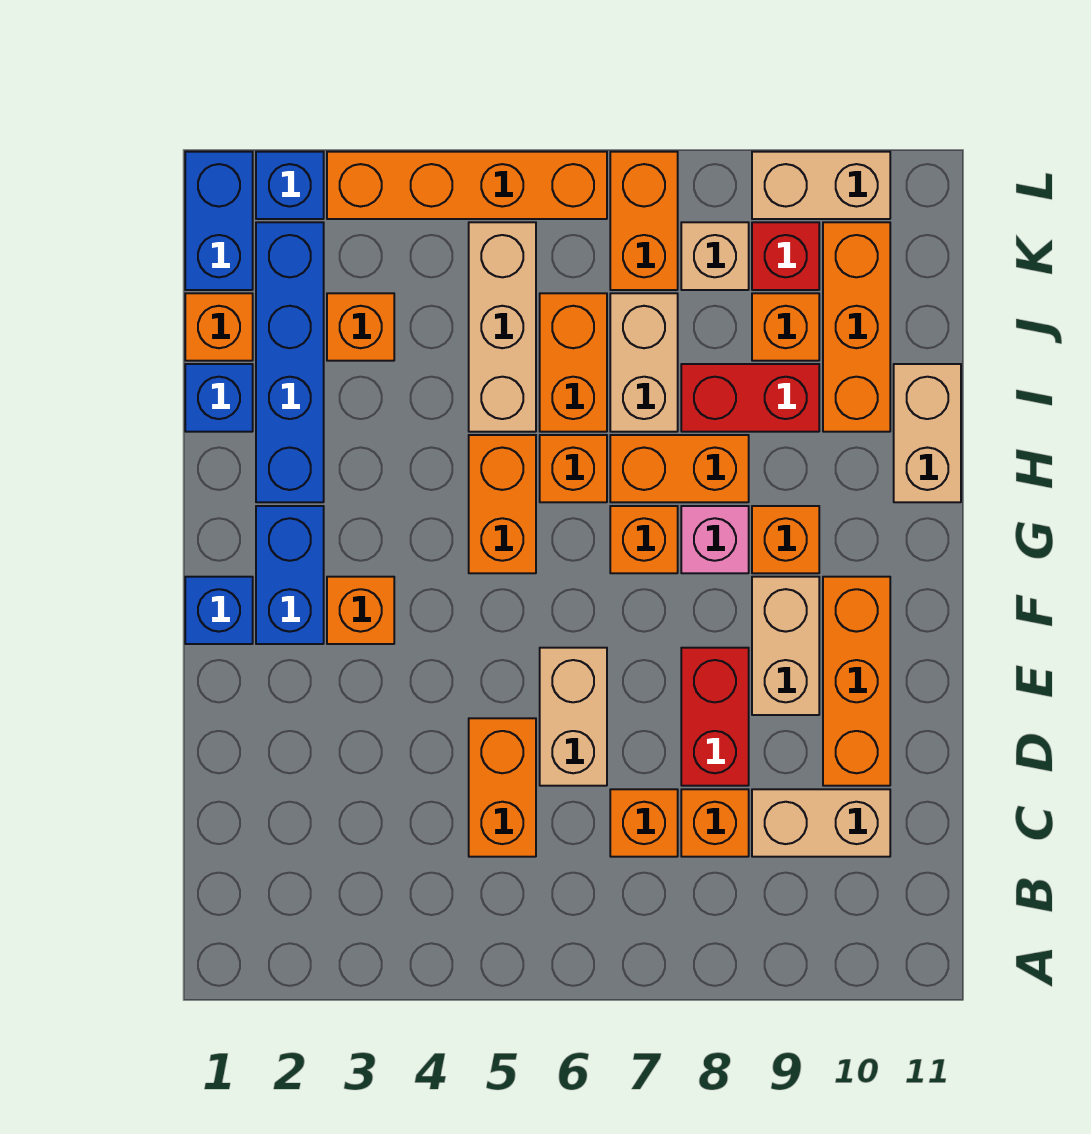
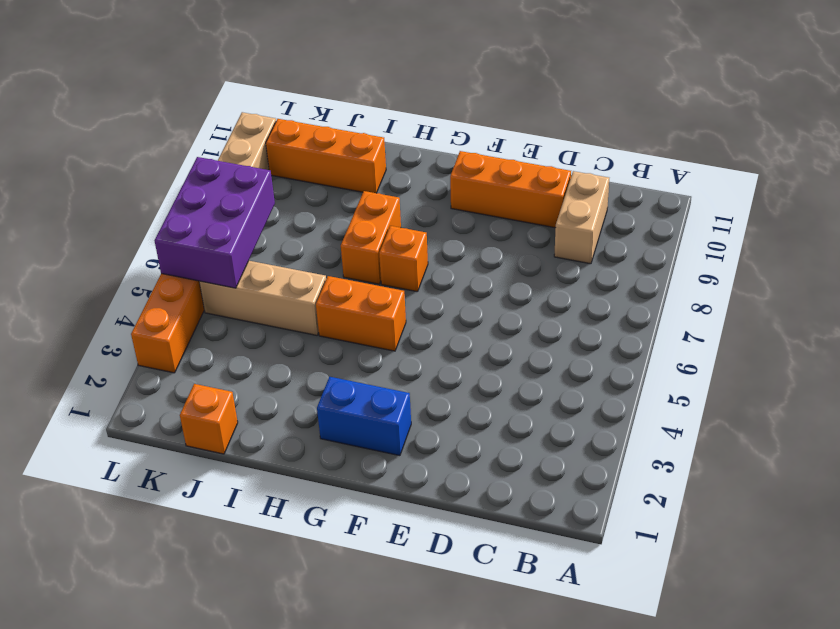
purple brick K5:L7 level 2 -> none
none -> orange brick C5:D5 level 1
none -> orange brick C7 level 1
none -> orange brick C8 level 1
none -> tan brick D6:E6 level 1

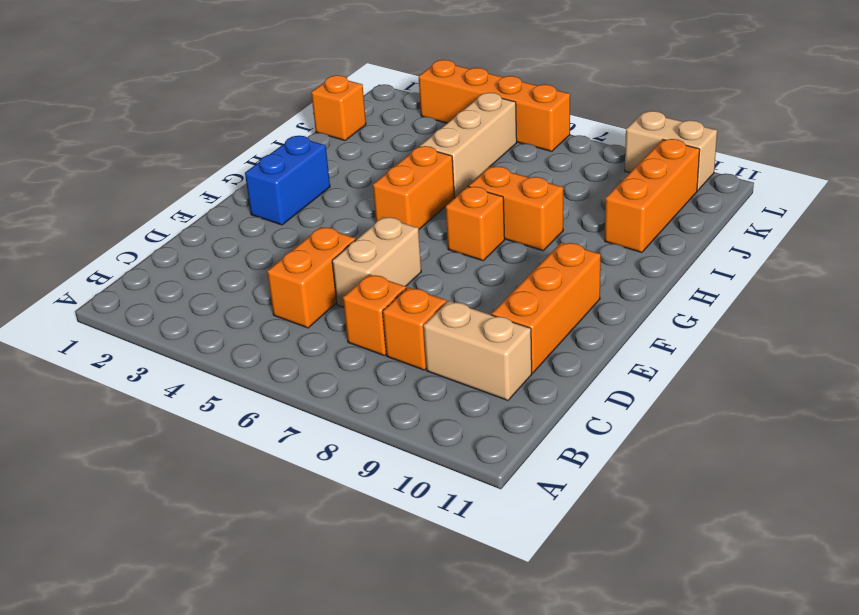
none -> red brick D8:E8 level 1
none -> tan brick E9:F9 level 1
none -> blue brick F1 level 1
none -> orange brick F3 level 1

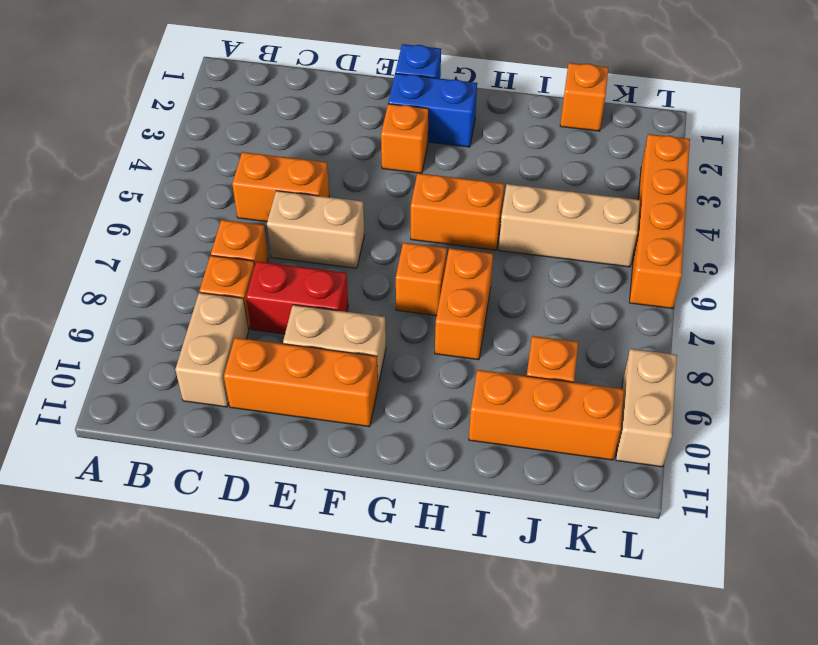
none -> pink brick G8 level 1
none -> orange brick G9 level 1
none -> blue brick H2:K2 level 1
none -> orange brick H6 level 1

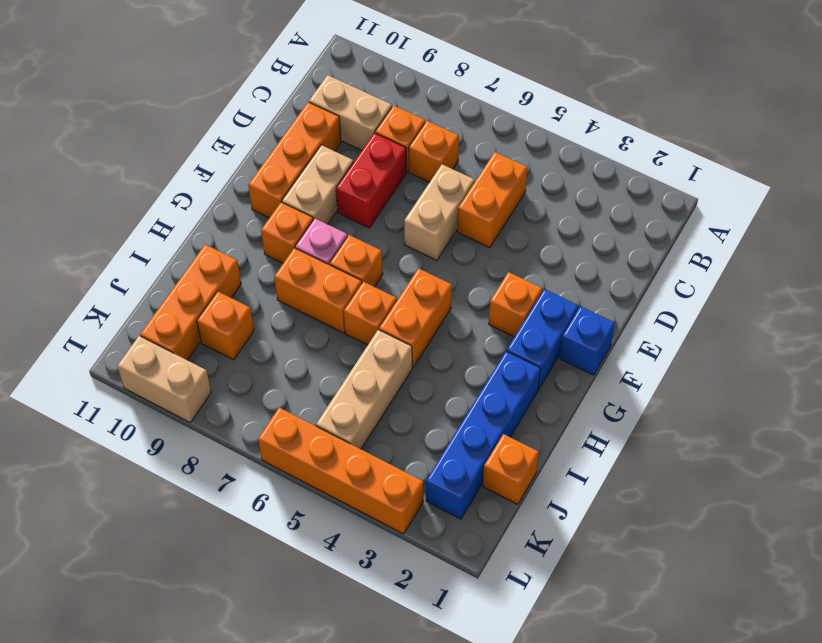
none -> tan brick H11:I11 level 1
none -> blue brick I1 level 1
none -> orange brick I6:J6 level 1
none -> tan brick I7:J7 level 1

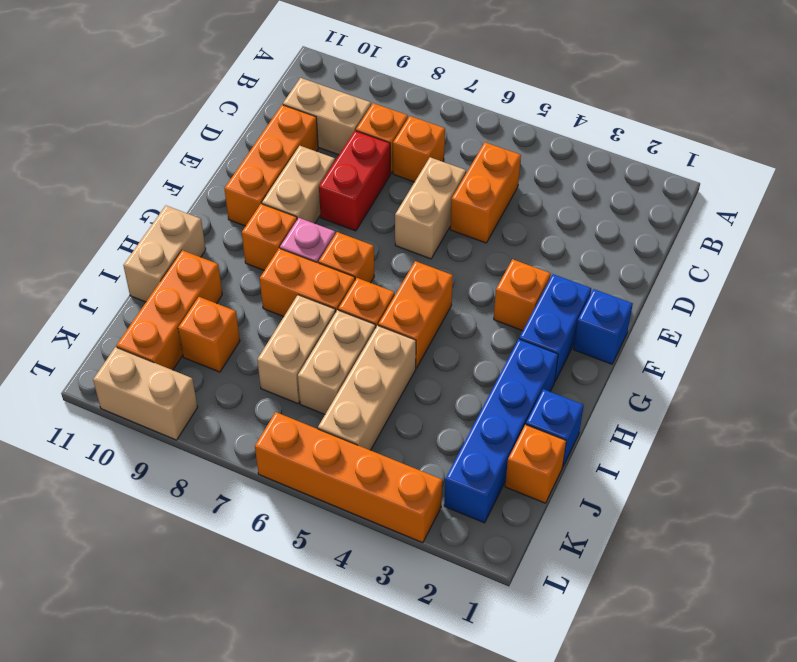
tan brick I6:J6 level 1 -> orange brick I6:J6 level 1
none -> red brick I8:I9 level 1
none -> orange brick J3 level 1
none -> blue brick K1:L1 level 1
none -> orange brick K7:L7 level 1

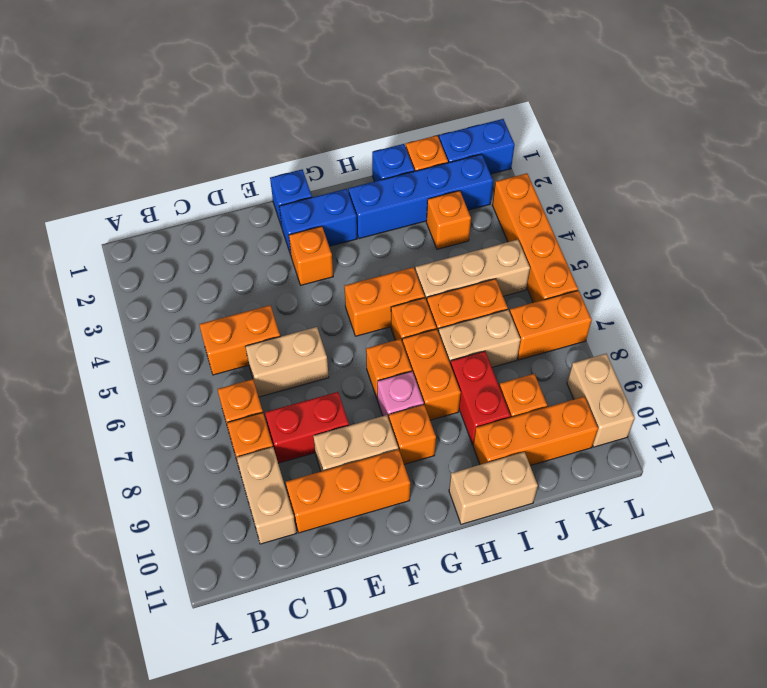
none -> tan brick K8 level 1
none -> red brick K9 level 1
none -> blue brick L2 level 1

